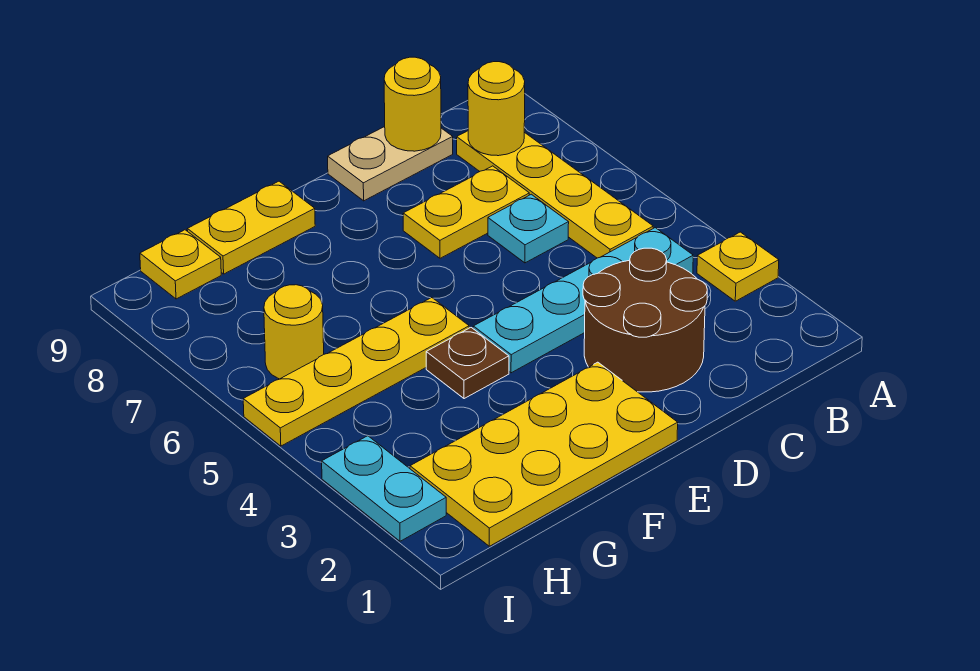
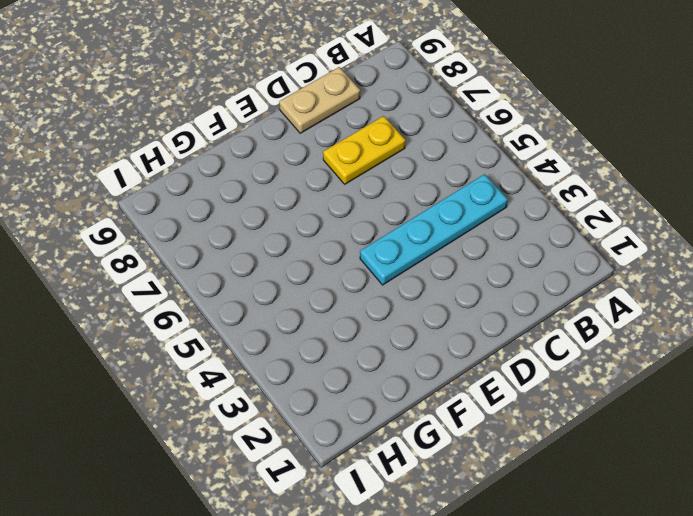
none -> yellow plate A3 level 1
none -> yellow plate B5:B8 level 1
none -> brown round brick C2:D3 level 1

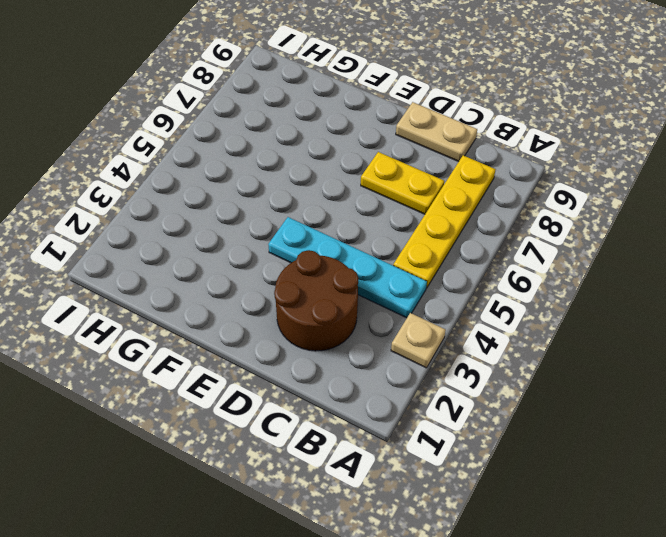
tan plate A3 level 1 -> yellow plate A3 level 1
none -> cyan plate C6 level 1
none -> yellow plate E1:H2 level 1
none -> brown plate F4 level 1

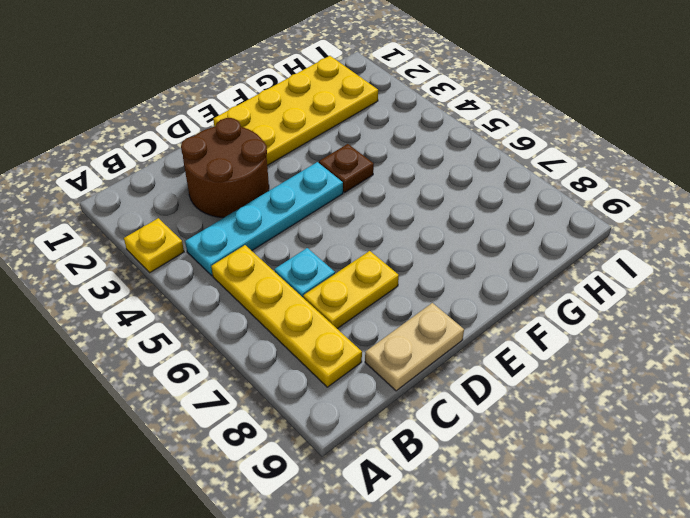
none -> yellow plate F5:I5 level 1
none -> yellow plate F9:G9 level 1
none -> yellow round brick H6 level 1

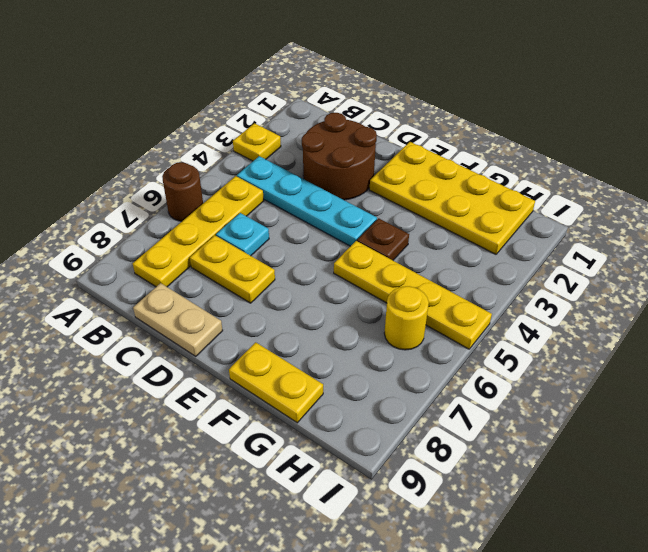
brown round brick A6 level 1 -> none
none -> yellow plate H9 level 1
none -> cyan plate I2:I3 level 1
none -> yellow round brick B8 level 2

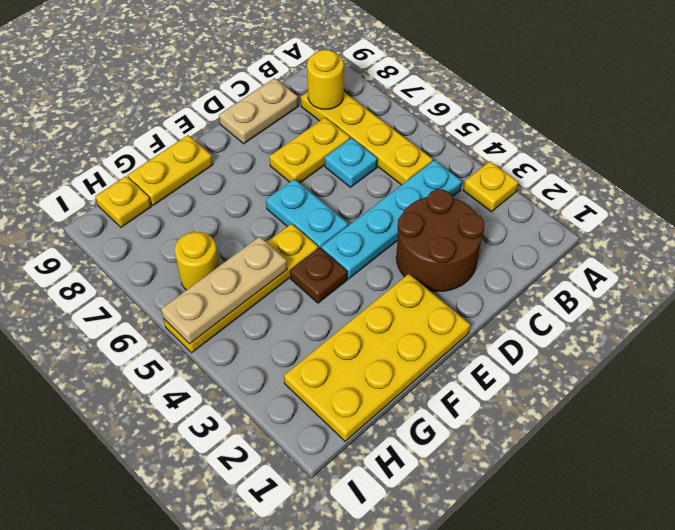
cyan plate E5:E6 level 1 -> cyan plate I2:I3 level 1
tan plate G5:I5 level 2 -> none
none -> yellow round brick C9 level 2

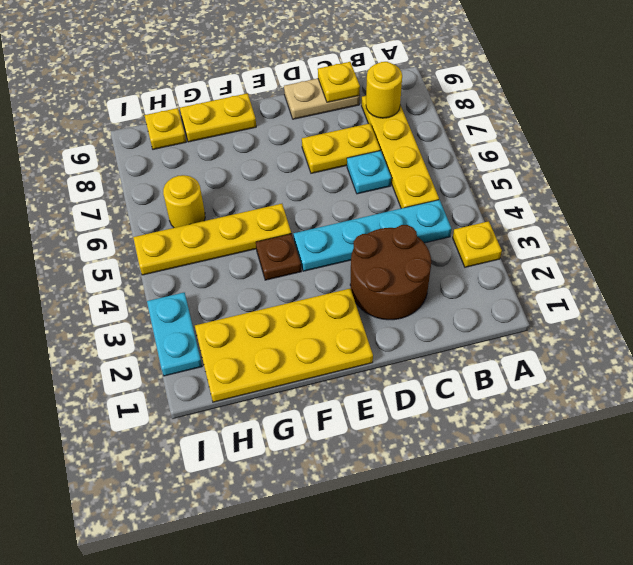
yellow plate C9 level 2 -> yellow round brick C9 level 2

